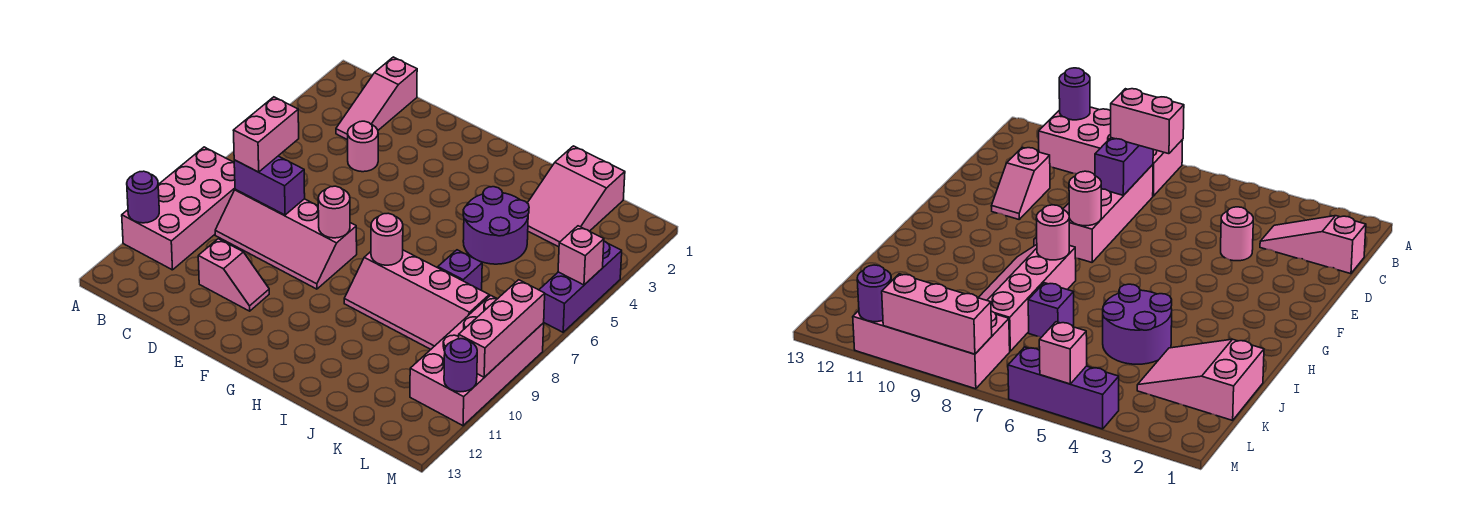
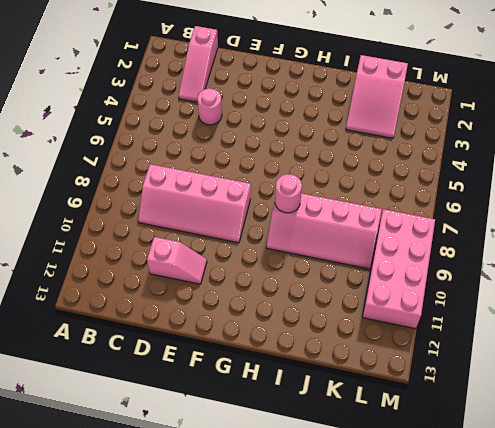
none -> pink brick A8:B11 level 1
none -> purple round brick I4:J5 level 1
none -> purple brick J7 level 1

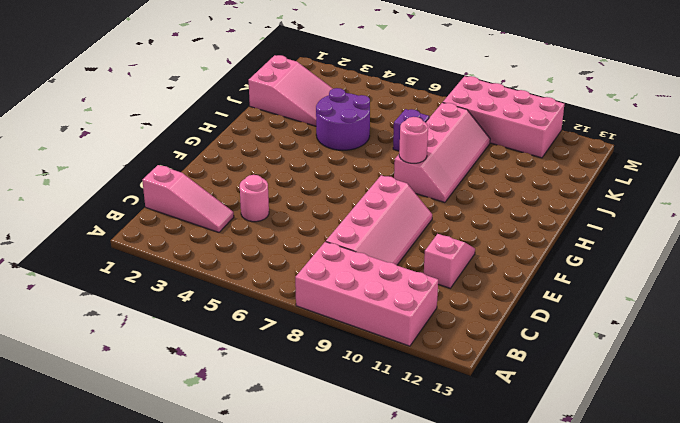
none -> purple brick M4:M6 level 1
none -> purple round brick A11 level 2
none -> purple brick C8:D8 level 2

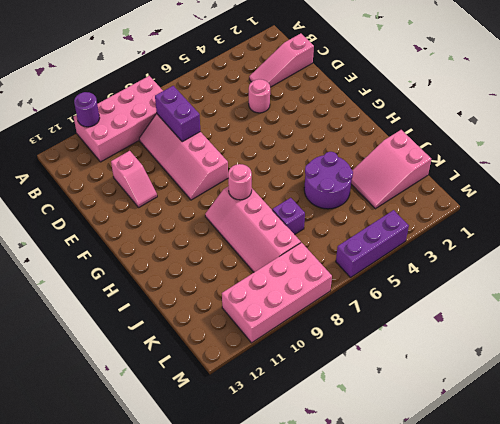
none -> pink round brick F8 level 2
none -> pink brick M5 level 2
none -> pink brick M8:M10 level 2

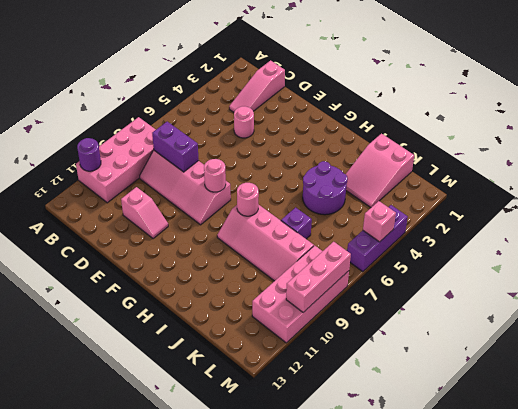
none -> purple round brick M11 level 2
none -> pink brick C7:C8 level 3

